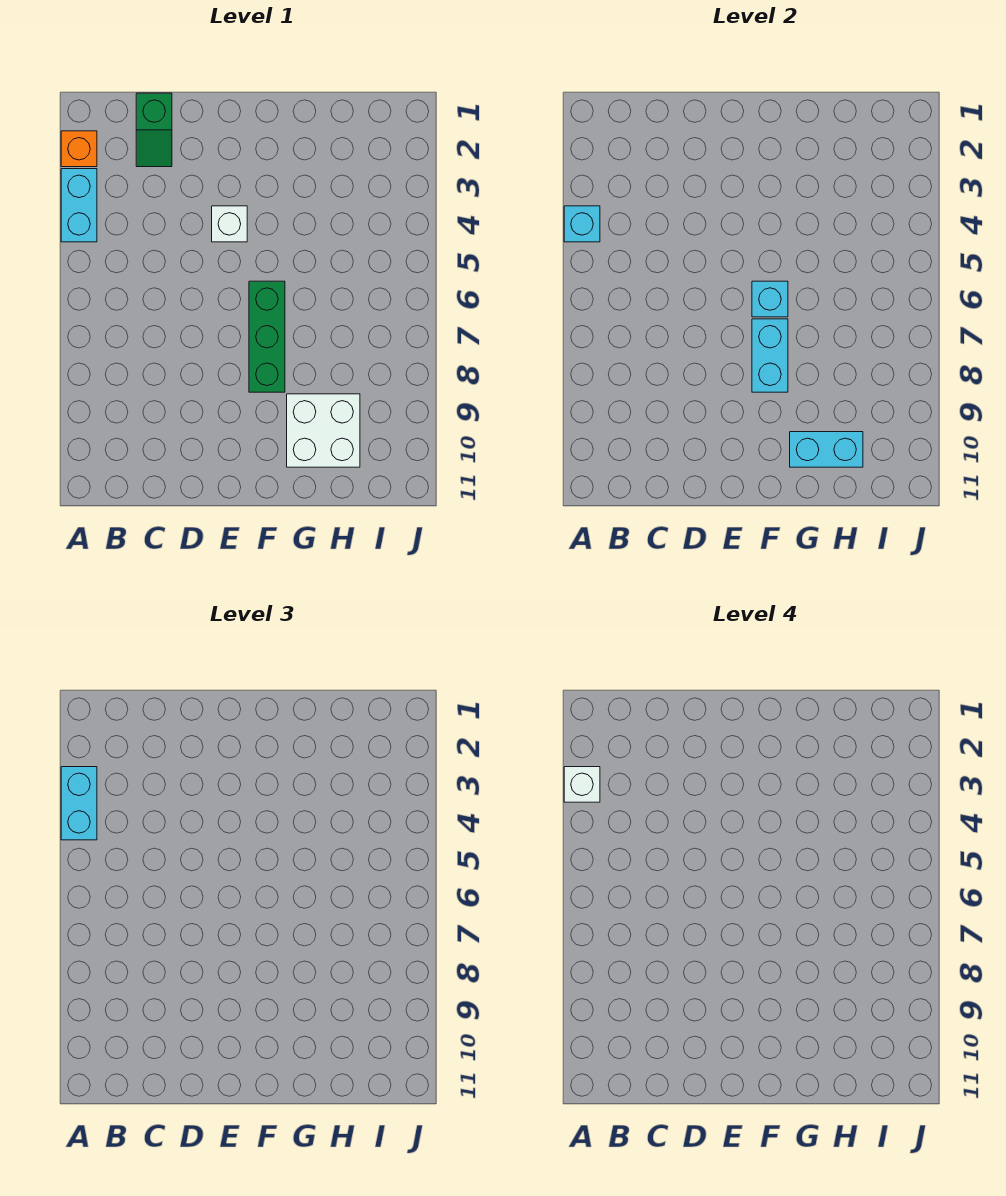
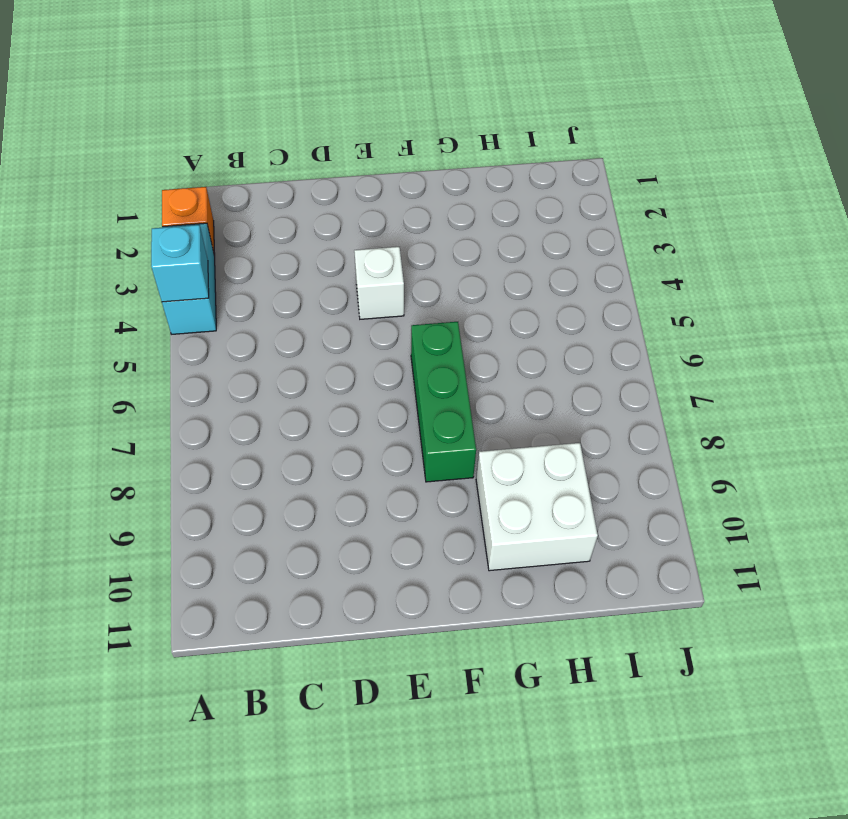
none -> green slope C1:C2 level 1 top 1
none -> cyan brick F6 level 2
none -> cyan brick F7:F8 level 2

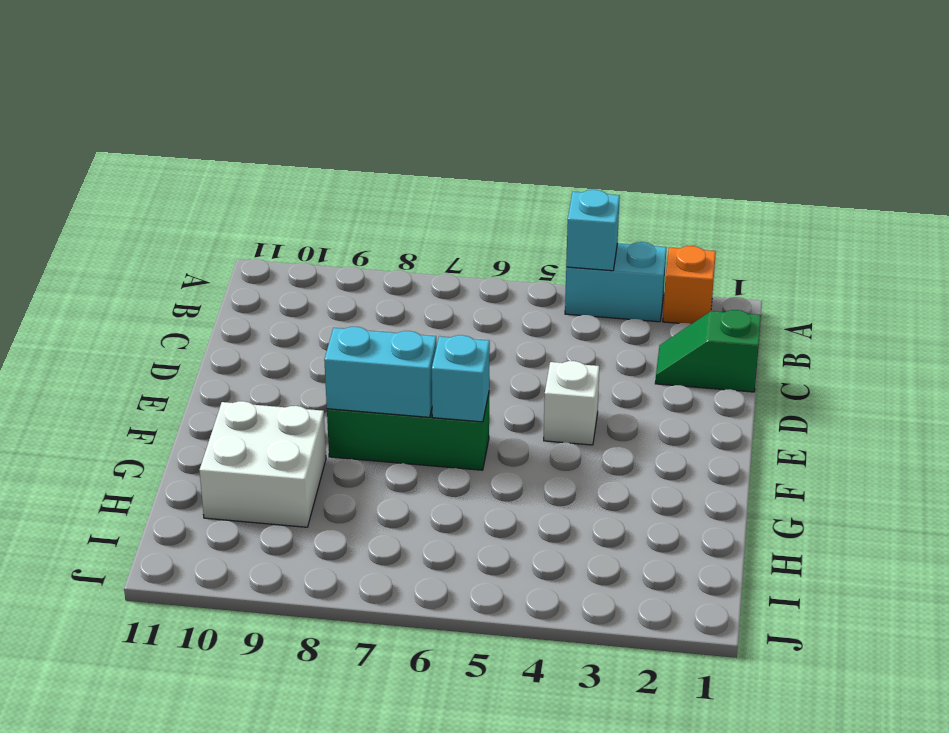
none -> cyan brick G10:H10 level 2
none -> cyan brick A3:A4 level 3
none -> white brick A3 level 4

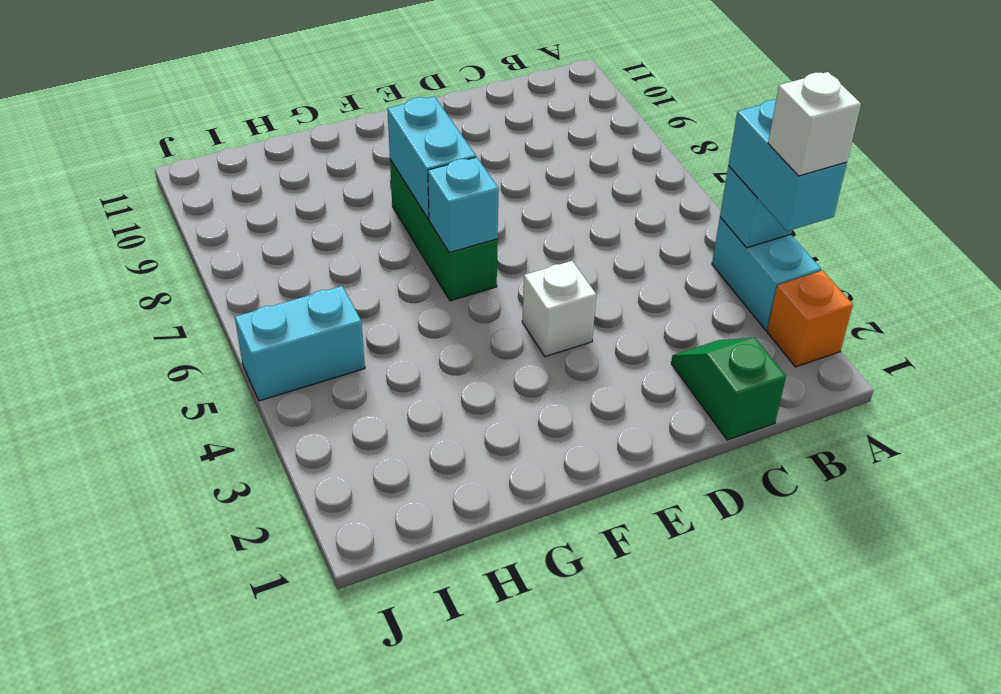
cyan brick I5:J5 level 1 -> cyan brick G10:H10 level 2
none -> white brick G9:H10 level 1

